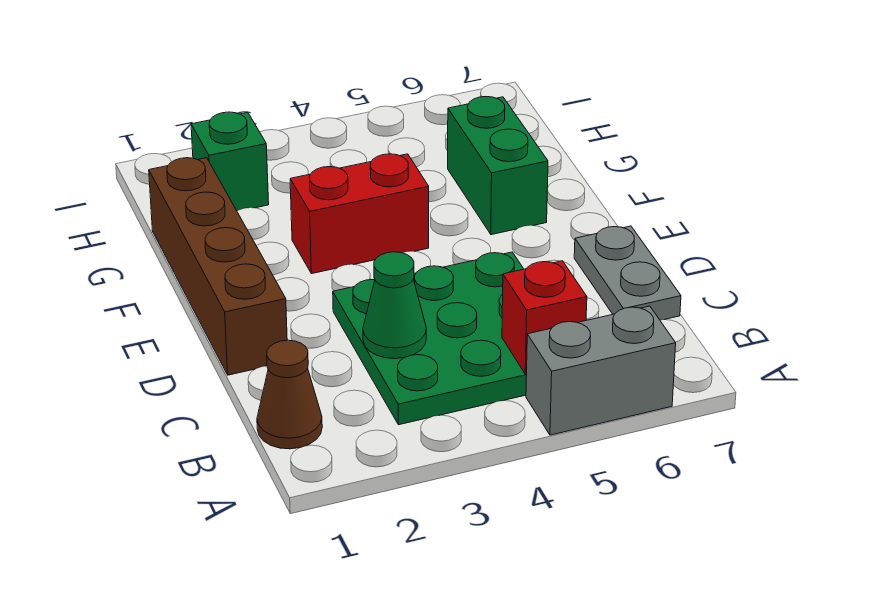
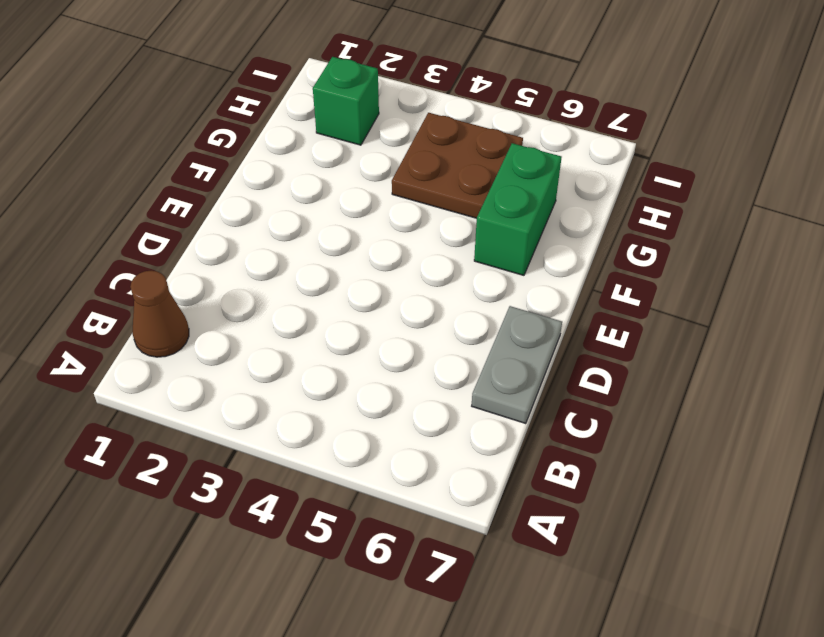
brown plate G4:H5 level 1 -> none
none -> grey brick A5:A6 level 1
none -> green plate B3:D5 level 1

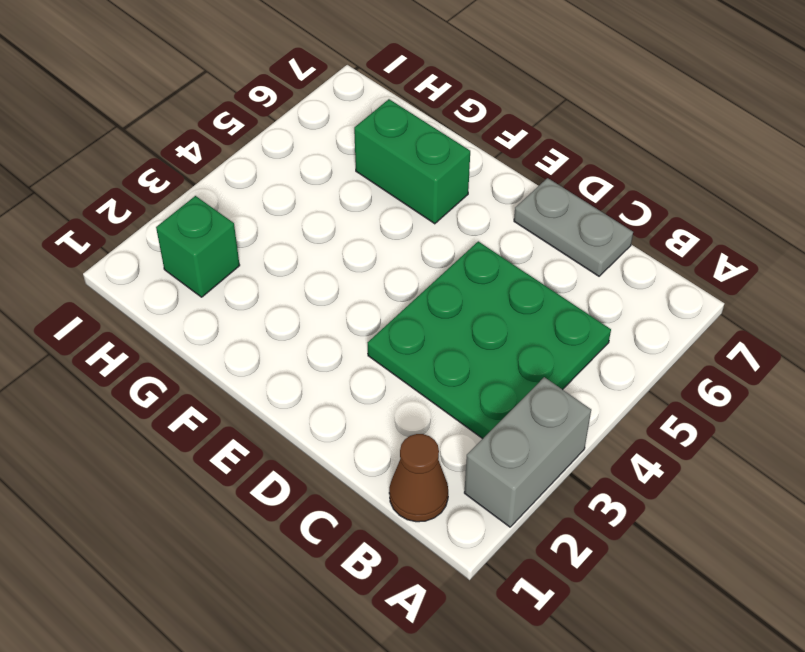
grey brick A2:A3 level 1 -> grey brick A5:A6 level 1
none -> brown brick D1:G1 level 1
none -> red brick F3:F4 level 1

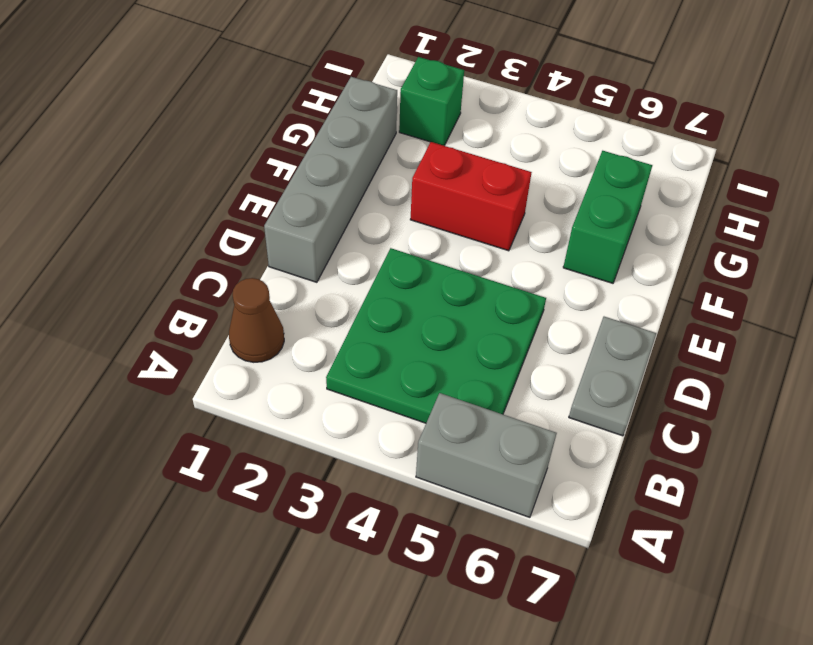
grey brick D1:G1 level 1 -> brown brick D1:G1 level 1
none -> red brick B5 level 2
none -> green cone C3 level 2

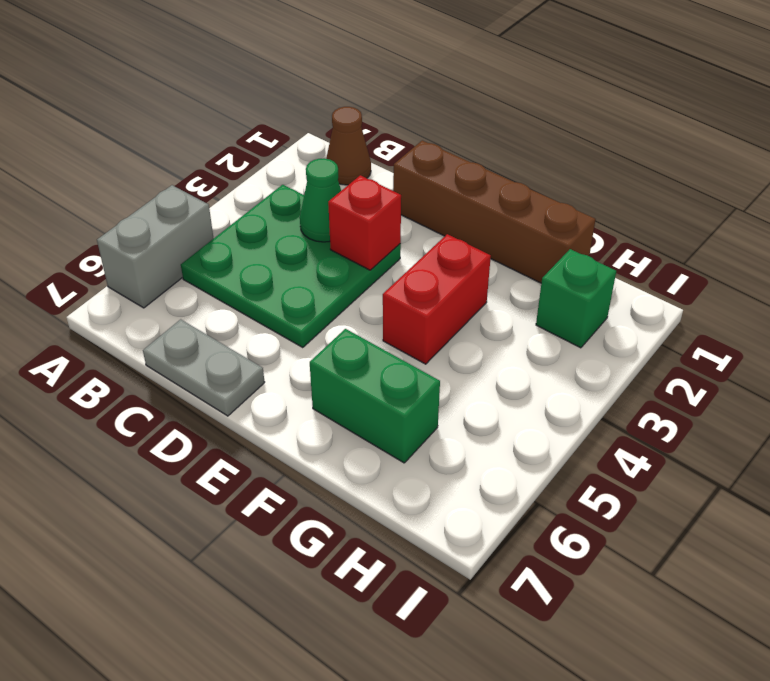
red brick D3 level 2 -> red brick B5 level 2

